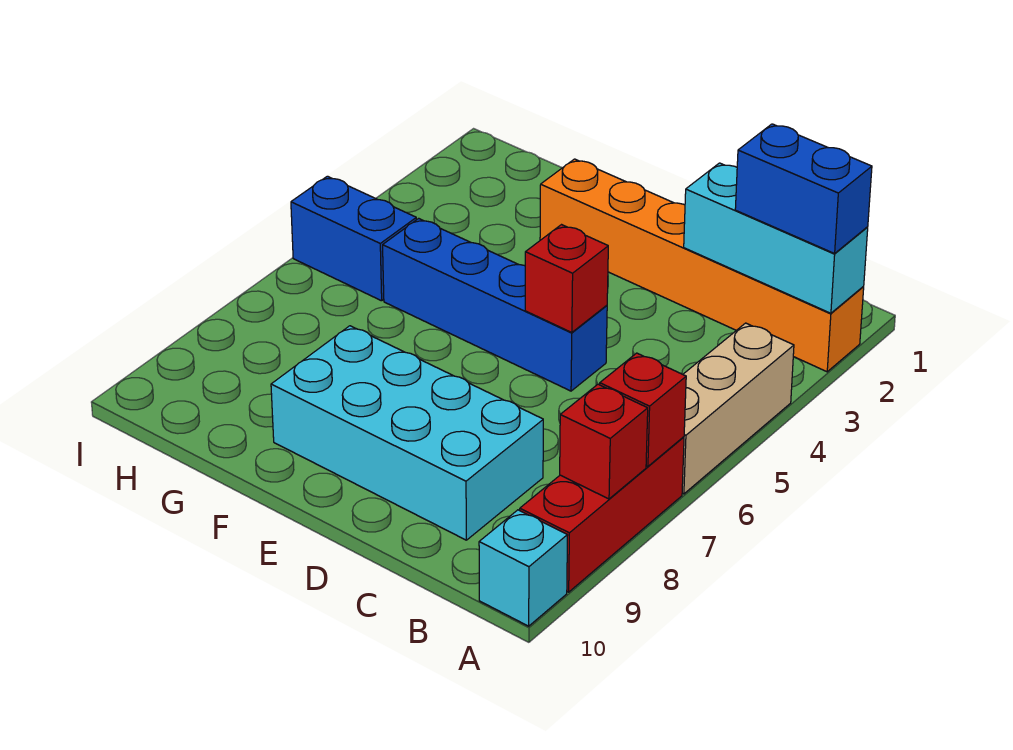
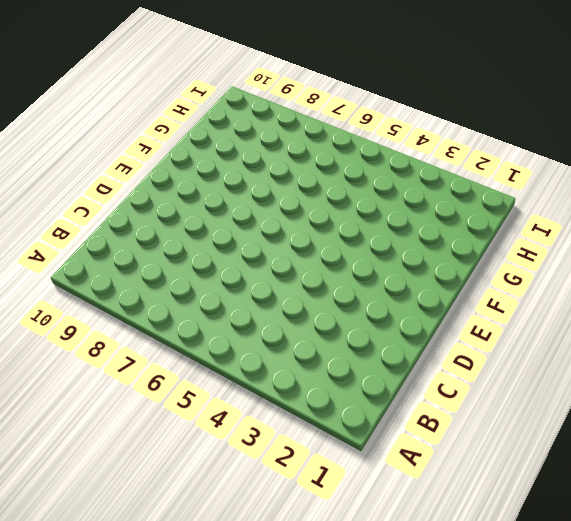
none -> orange brick A2:F2 level 1
none -> tan brick A4:A6 level 1
none -> red brick A7:A9 level 1

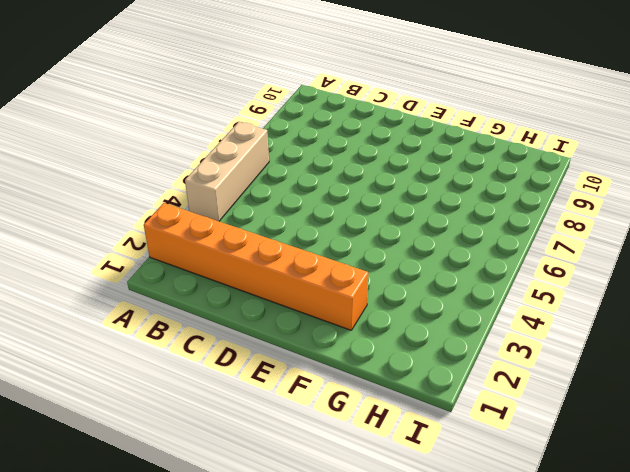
none -> red brick A7:A9 level 1
none -> cyan brick A10 level 1
none -> cyan brick C8:F9 level 1

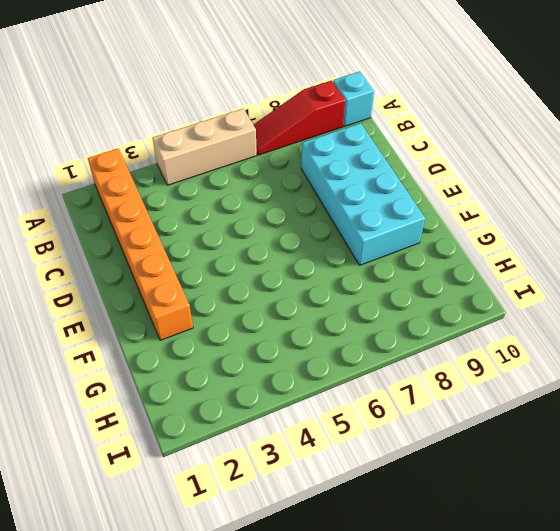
red slope A7:A9 level 1 top 9 -> red brick A7:A9 level 1
none -> blue brick D5:G5 level 1
none -> blue brick H5:I5 level 1
none -> cyan brick A2:C2 level 2

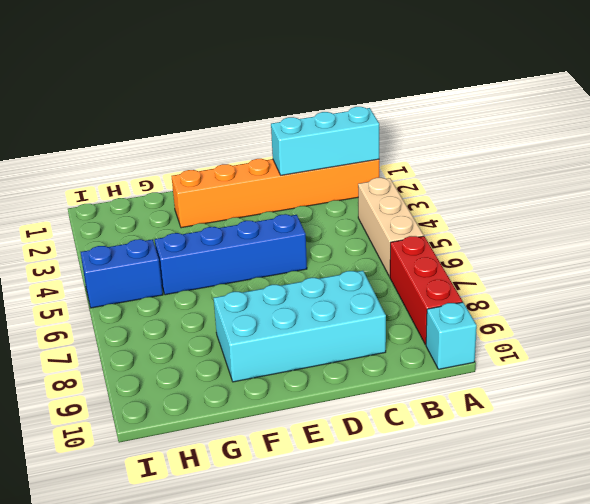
none -> red brick A7 level 2
none -> red brick A8 level 2
none -> red brick D5 level 2

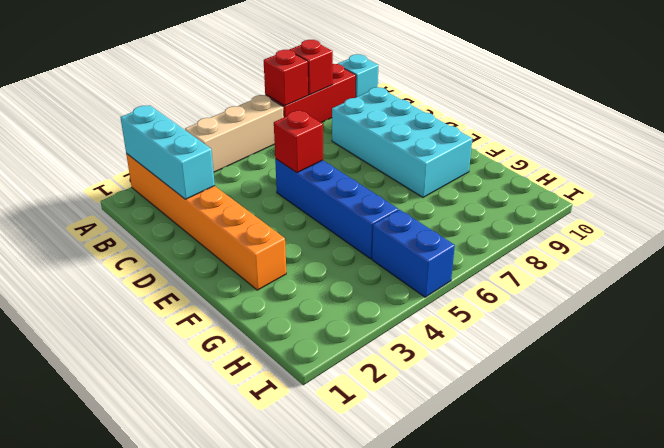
none -> blue brick A2:B2 level 3

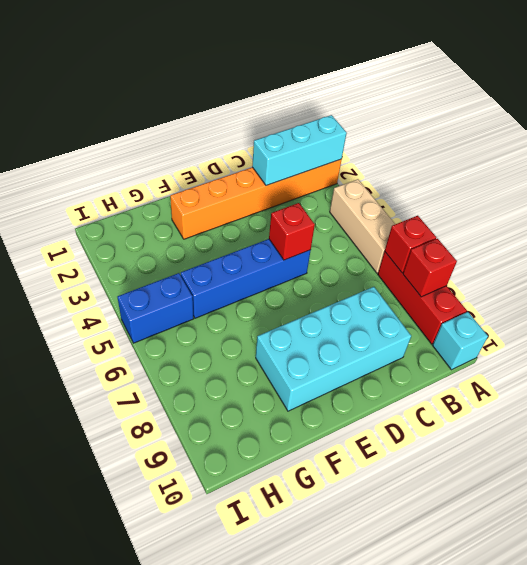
none -> blue brick A2:B2 level 3

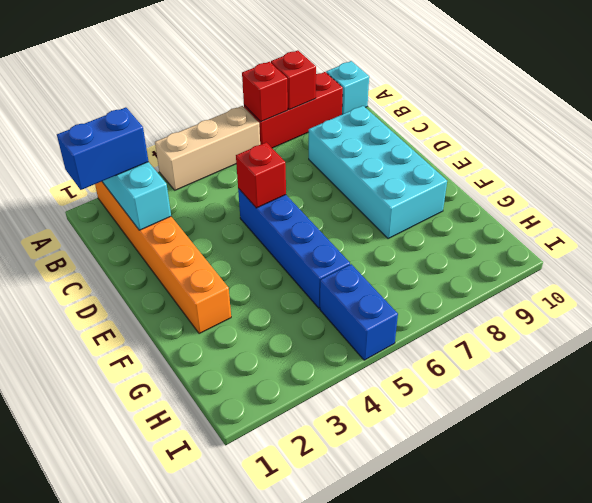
blue brick B1:B2 level 3 -> blue brick A2:B2 level 3

